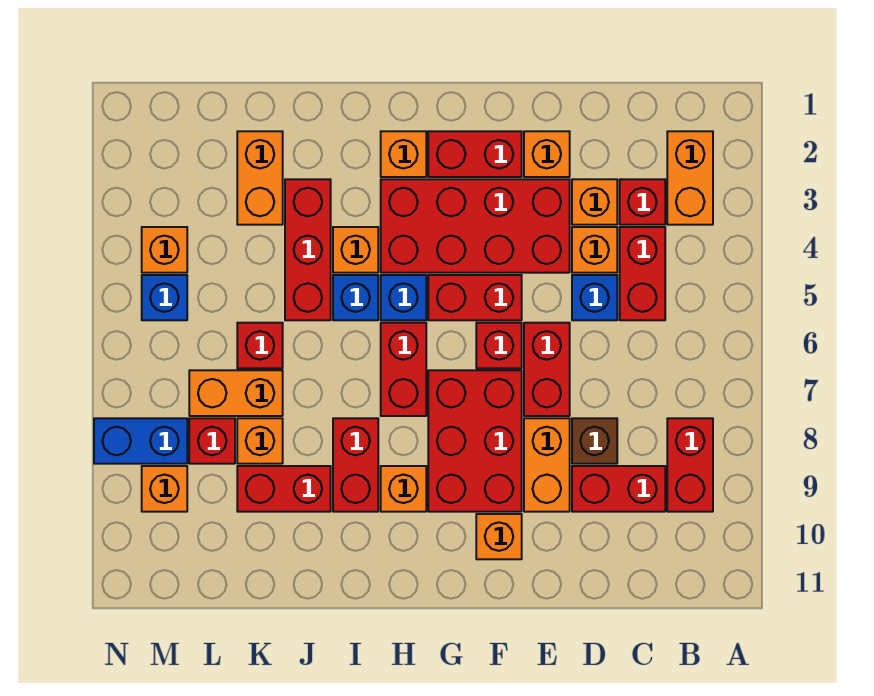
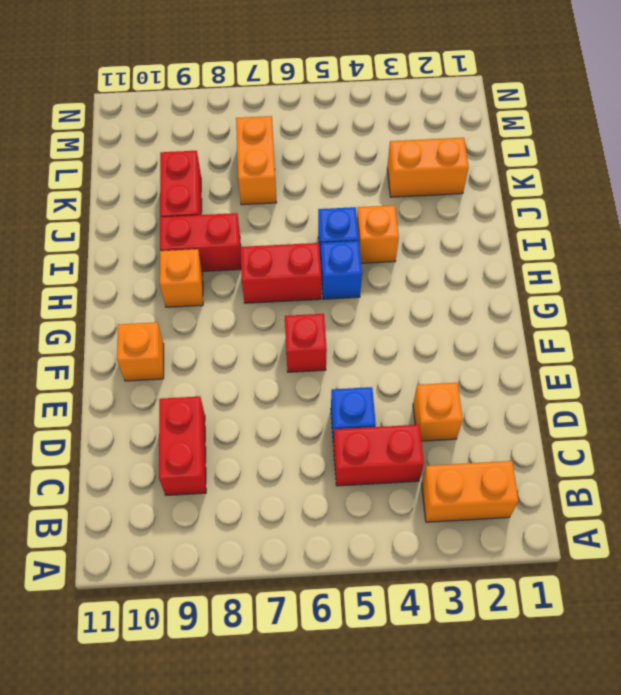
none -> red brick B8:B9 level 1
none -> red brick C3 level 1
none -> orange brick D4 level 1
none -> brown brick D8 level 1

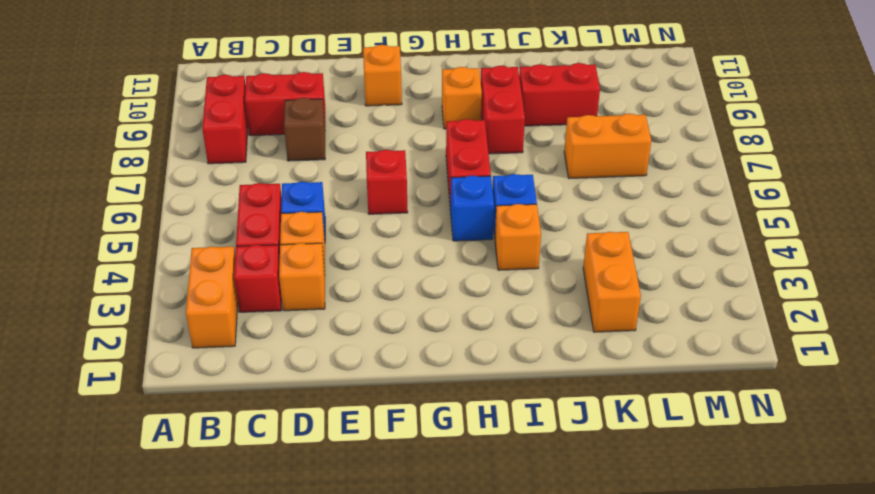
none -> orange brick E2 level 1
none -> red brick E3:H4 level 1
none -> red brick E6:E7 level 1
none -> orange brick E8:E9 level 1

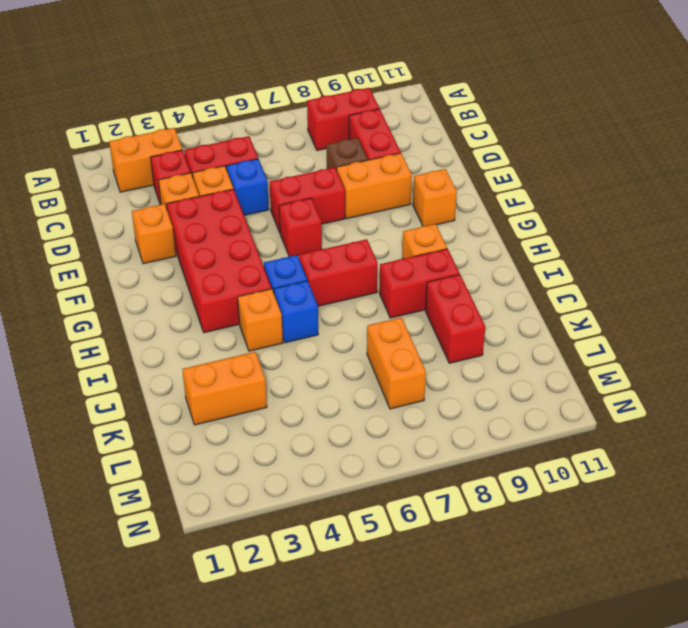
none -> red brick F2:G2 level 1
none -> red brick F5:G5 level 1
none -> red brick F7:G9 level 1
none -> orange brick H2 level 1

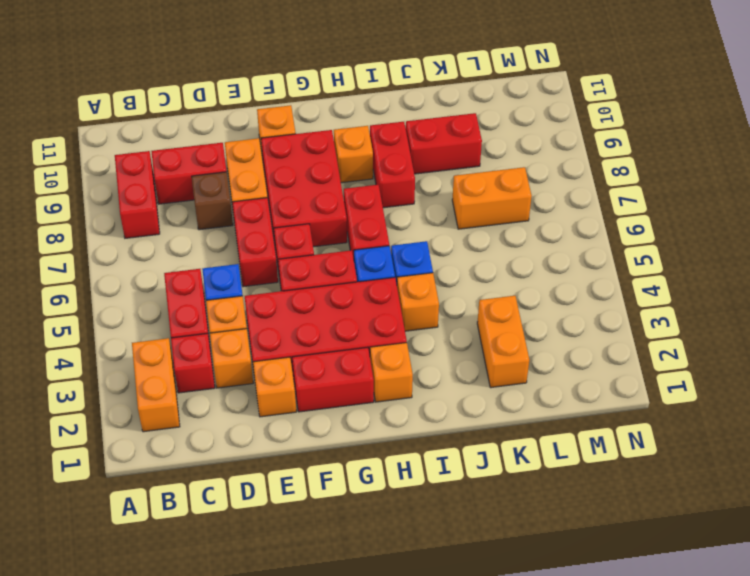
none -> red brick J3:J5 level 1
none -> red brick K6 level 1
none -> orange brick K8 level 1
none -> red brick L8 level 1

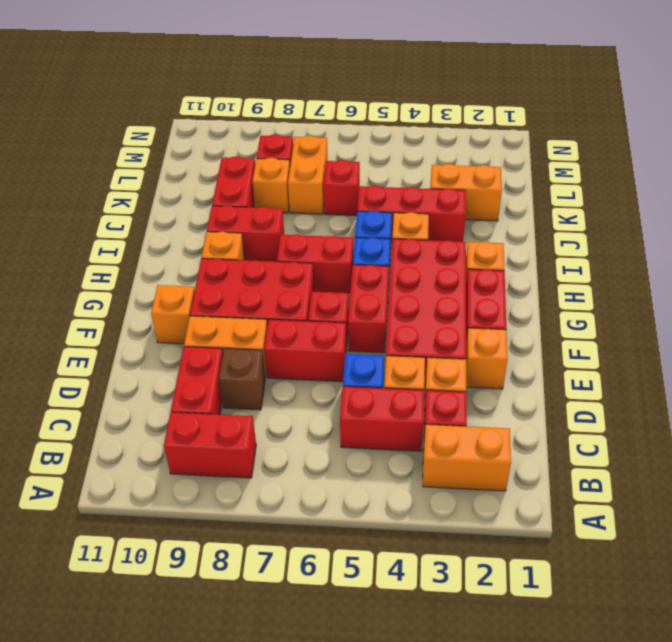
none -> orange brick M4 level 1
none -> blue brick M5 level 1
none -> blue brick M8:N8 level 1
none -> orange brick M9 level 1

